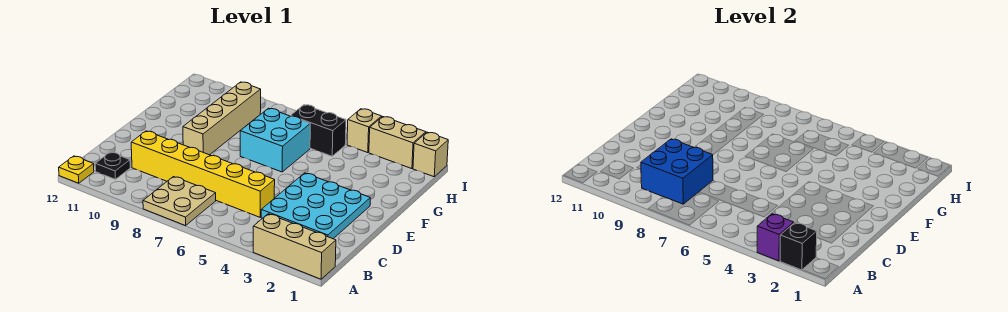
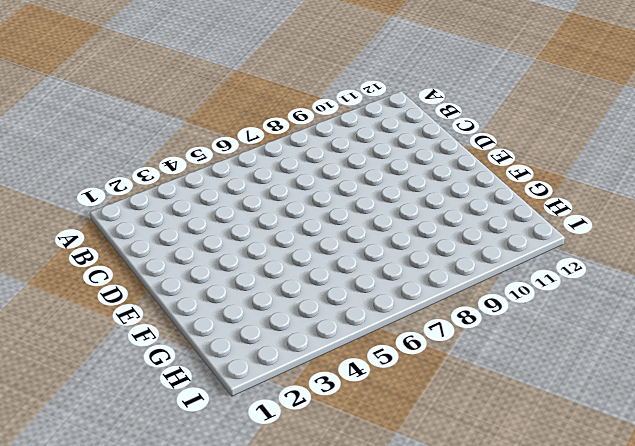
none -> tan brick A1:A3 level 1
none -> tan plate A7:B8 level 1
none -> yellow plate A12 level 1

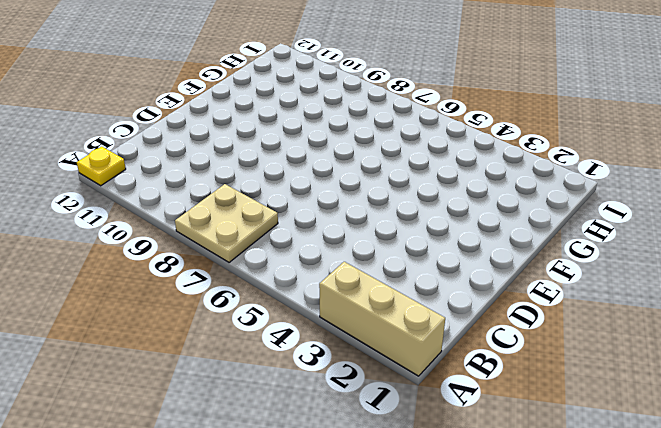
none -> black plate B11 level 1
none -> cyan plate C2:E4 level 1
none -> yellow brick C5:C10 level 1

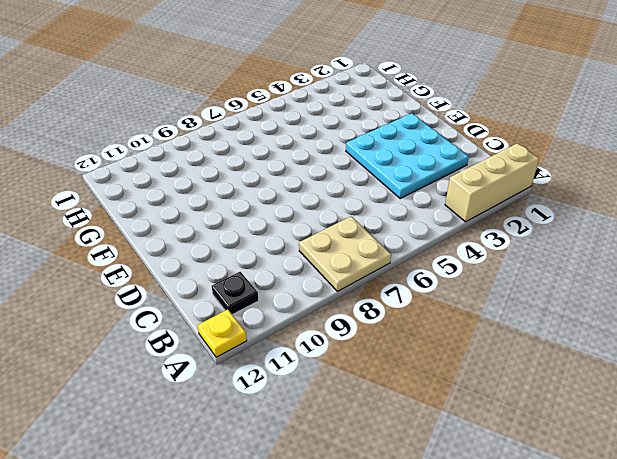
none -> yellow brick C5:C10 level 1
none -> tan brick E9:H9 level 1
none -> cyan brick F6:G7 level 1

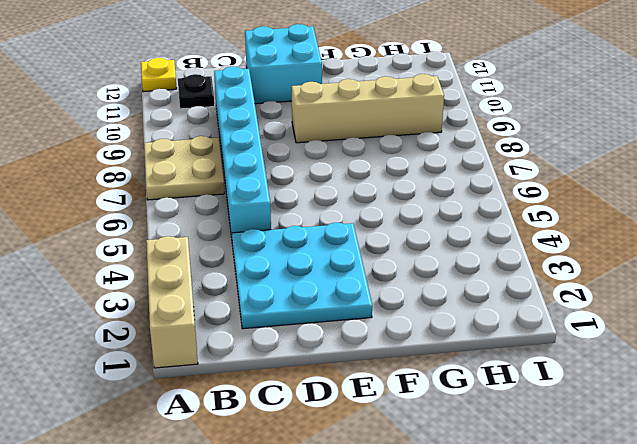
cyan brick C5:C10 level 1 -> yellow brick C5:C10 level 1
cyan brick D11:E12 level 1 -> cyan brick F6:G7 level 1
none -> black brick H5:H6 level 1
none -> tan brick I1 level 1
none -> tan brick I2:I3 level 1

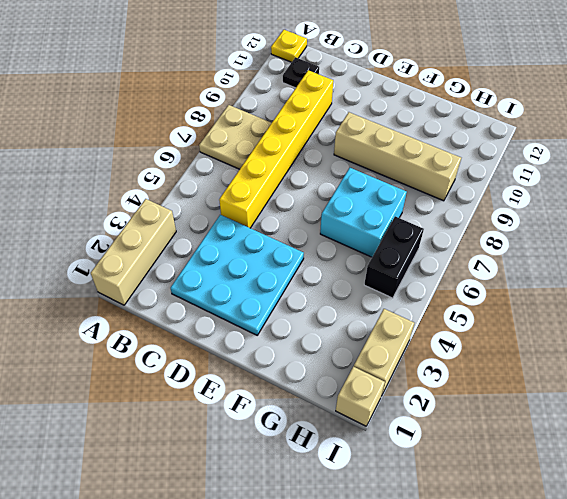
none -> tan brick I4 level 1
none -> black brick A2 level 2
none -> purple brick A3 level 2

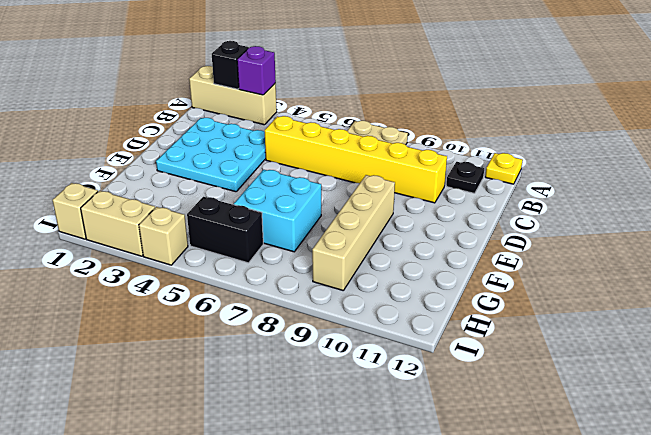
none -> blue brick B8:C9 level 2

